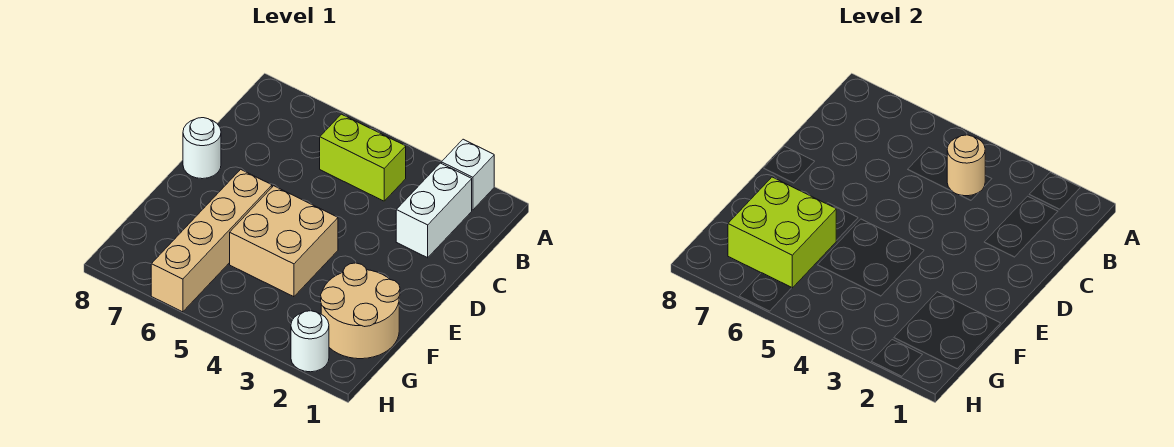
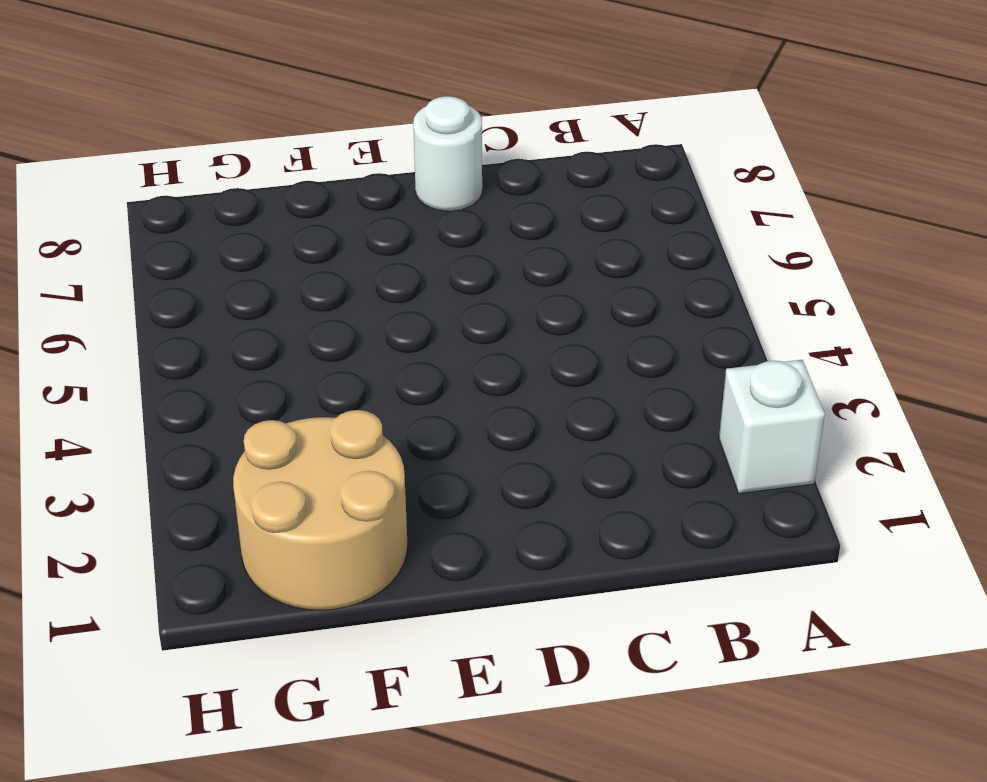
none -> white brick B2:C2 level 1
none -> lime brick B4:B5 level 1

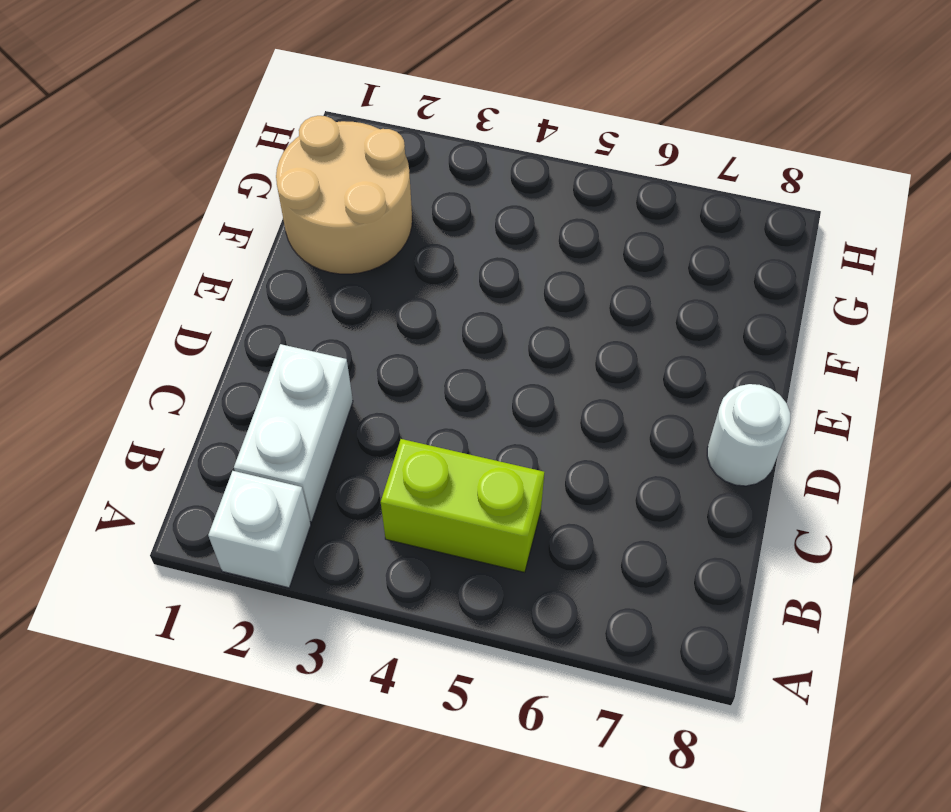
none -> tan brick E4:F5 level 1
none -> tan brick E6:H6 level 1

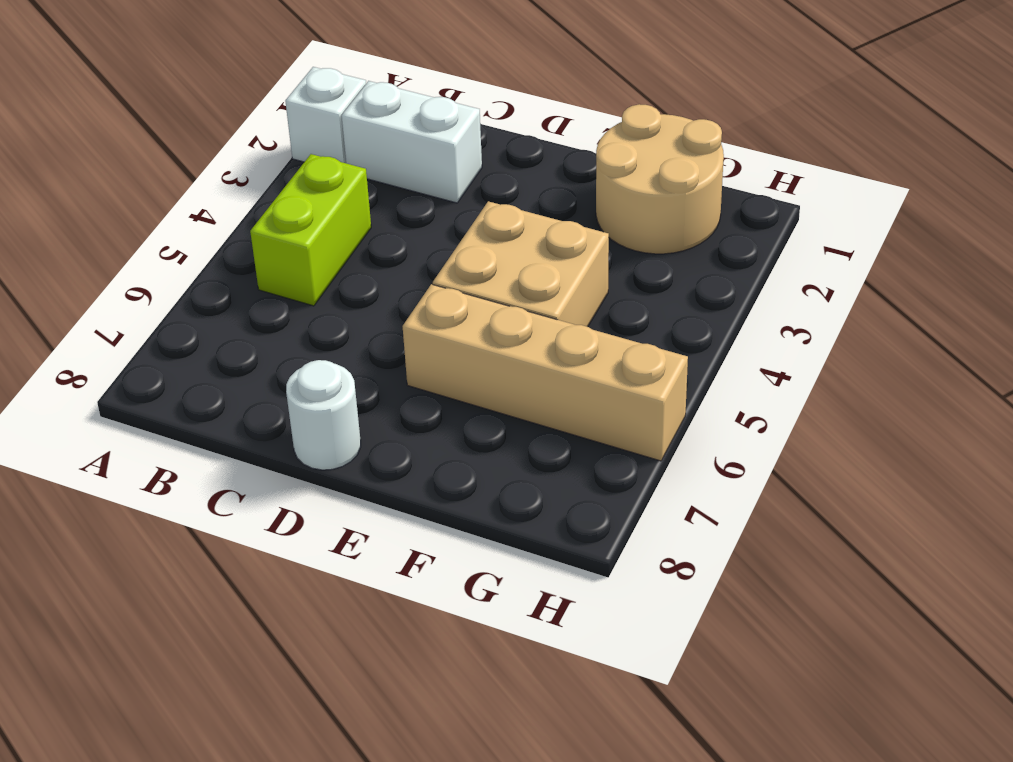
none -> white round brick H2 level 1
none -> tan round brick B4 level 2

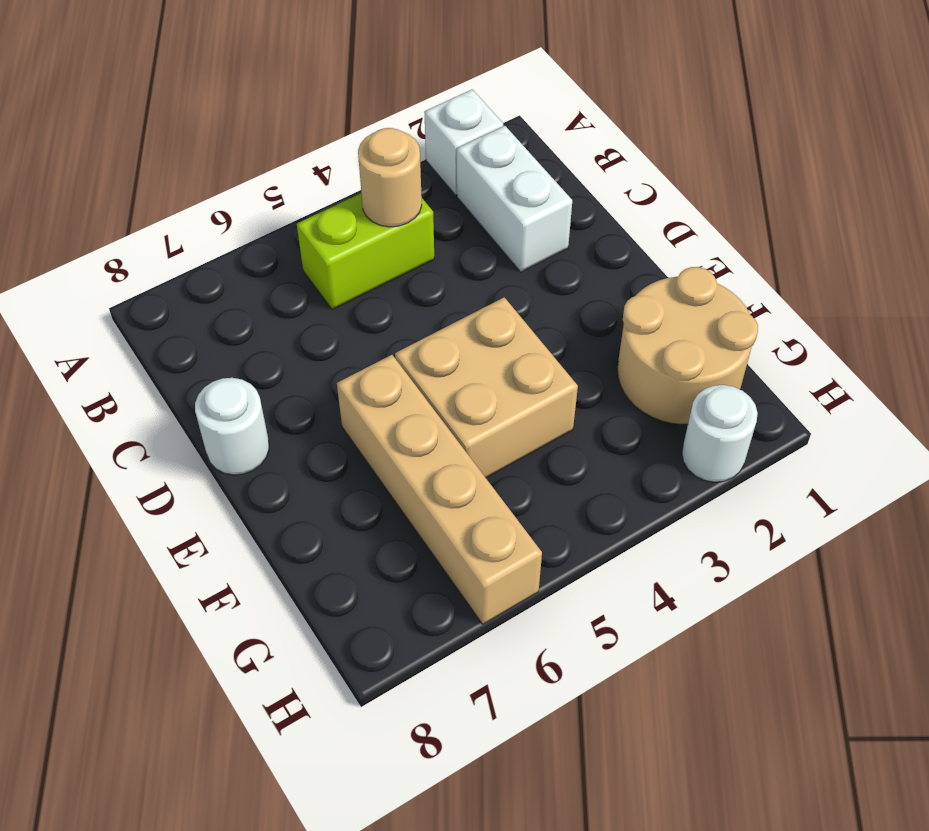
none -> lime brick F6:G7 level 2

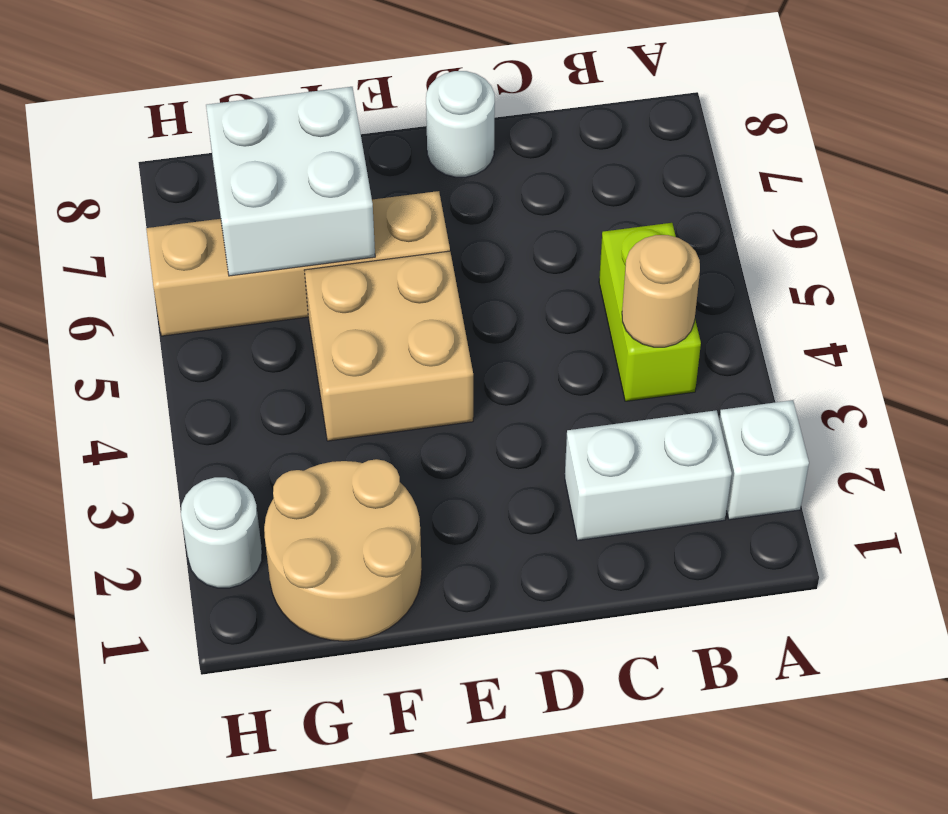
white brick F6:G7 level 2 -> lime brick F6:G7 level 2

